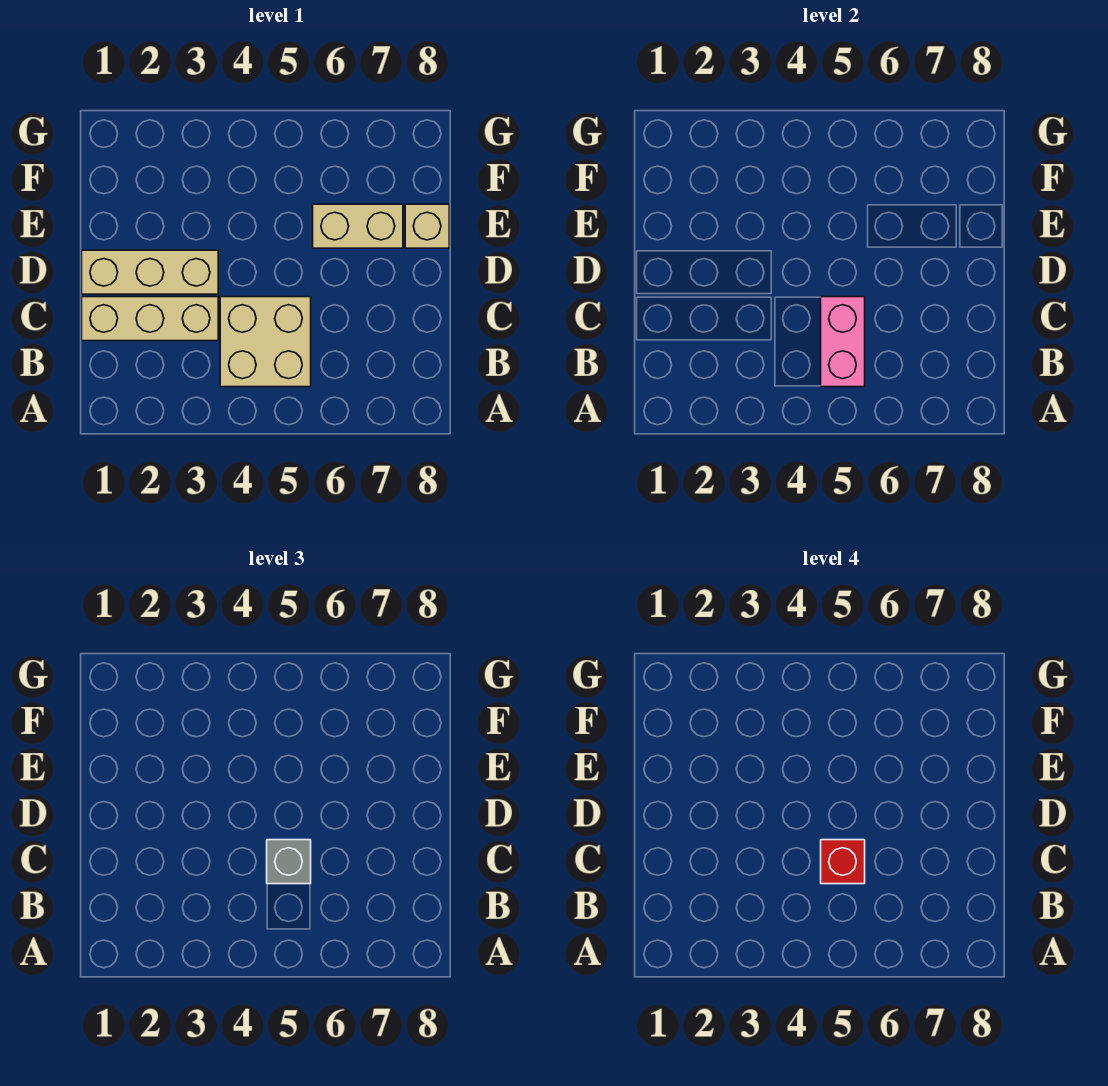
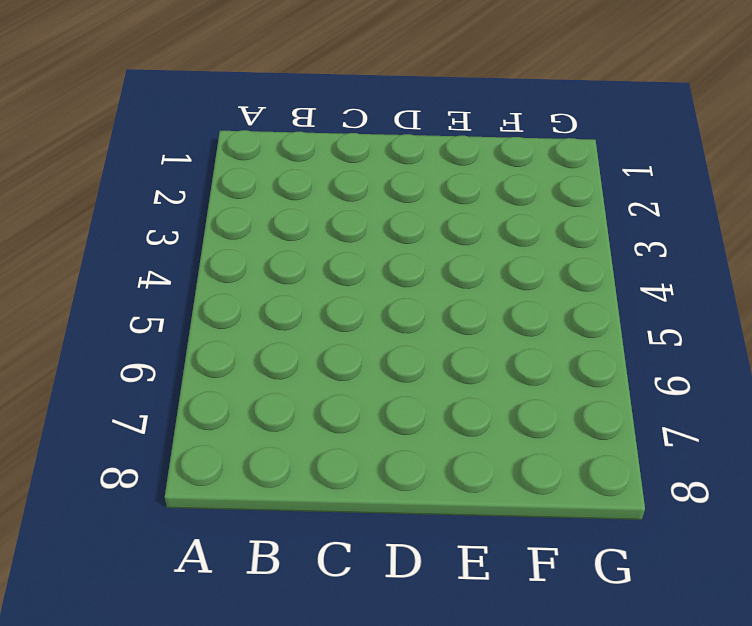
none -> tan brick B4:C5 level 1
none -> tan brick C1:C3 level 1

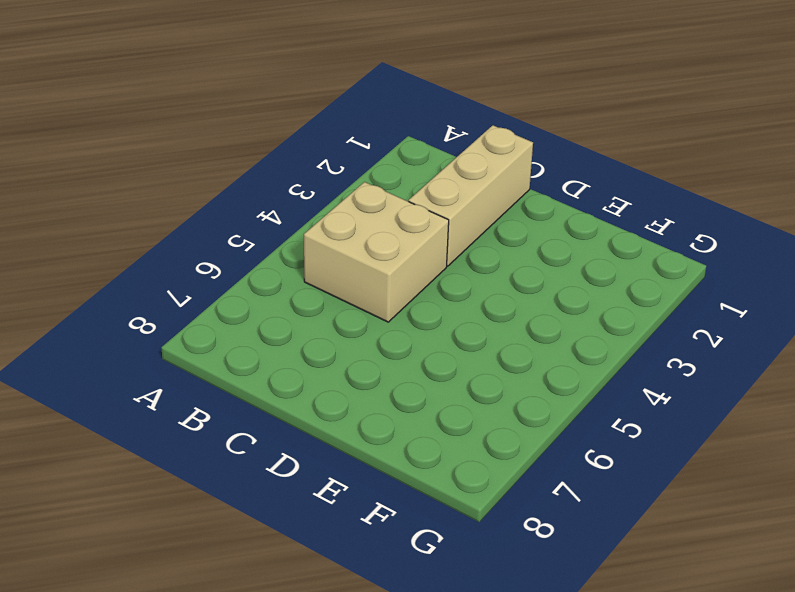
none -> tan brick D1:D3 level 1
none -> tan brick E6:E7 level 1

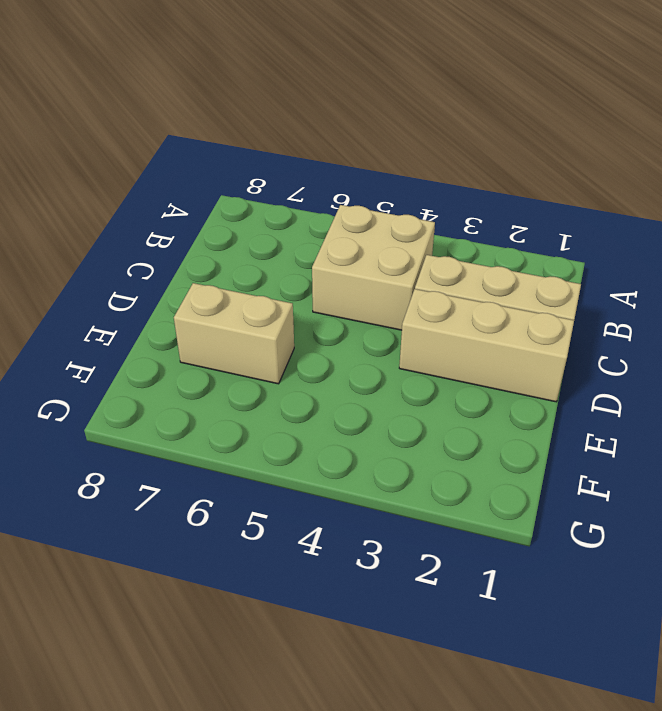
none -> tan brick E8 level 1
none -> pink brick B5:C5 level 2

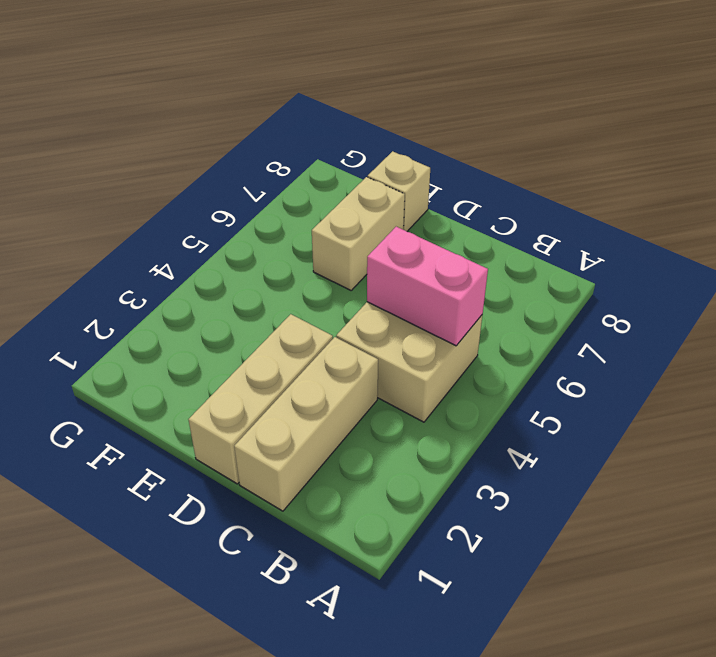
none -> grey brick C5 level 3
none -> red brick C5 level 4

